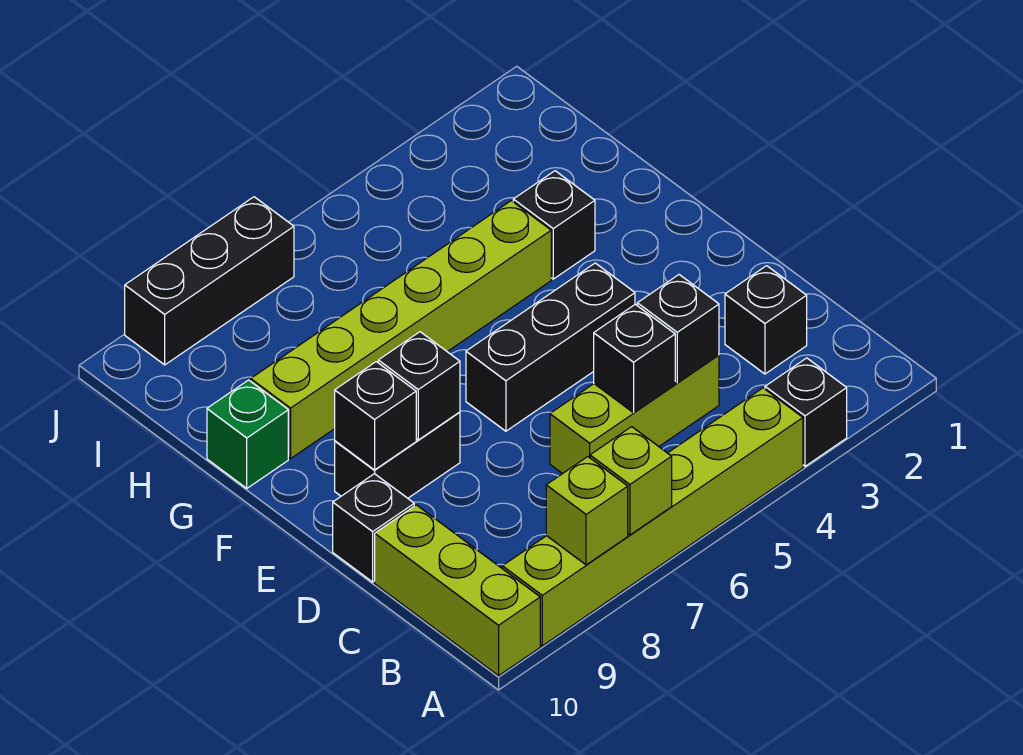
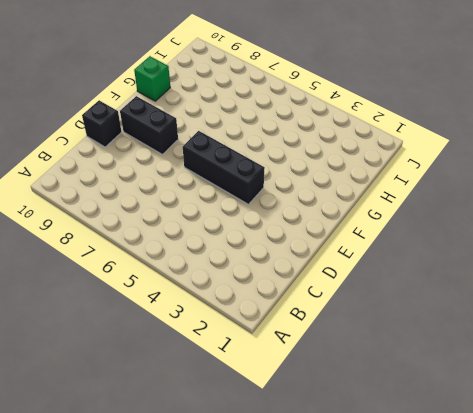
none -> black brick A3 level 1
none -> lime brick A4:A9 level 1
none -> lime brick A10:C10 level 1

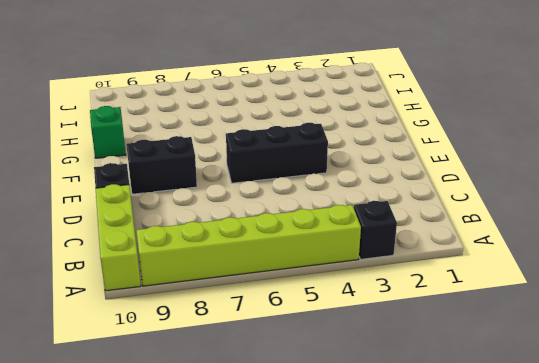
none -> black brick C2 level 1
none -> lime brick C4:C6 level 1
none -> black brick G3 level 1

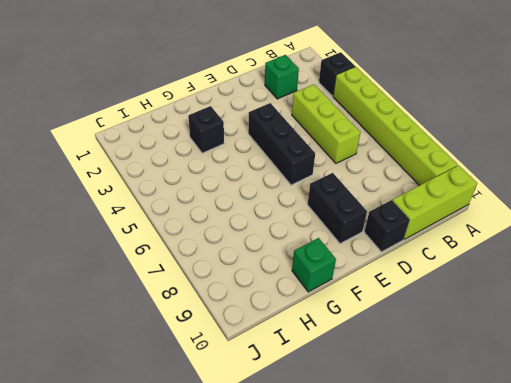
green brick C2 level 1 -> black brick C2 level 1
none -> lime brick G4:G9 level 1
none -> black brick J7:J9 level 1
none -> lime brick A7 level 2

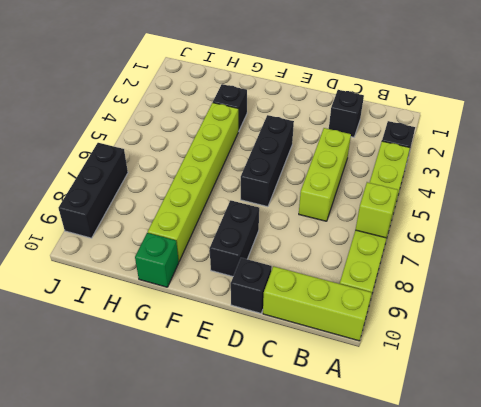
none -> lime brick A8 level 2
none -> black brick C4 level 2
none -> black brick C5 level 2

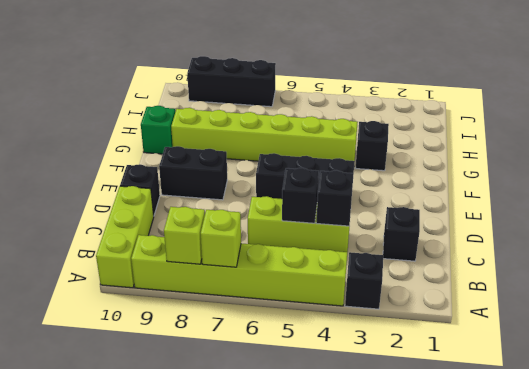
none -> black brick E8 level 2
none -> black brick E9 level 2

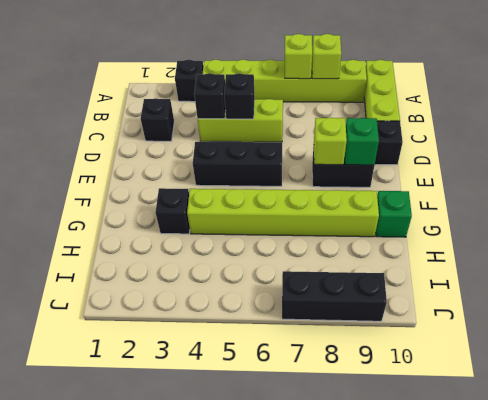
lime brick E8 level 2 -> black brick E8 level 2
green brick E9 level 2 -> black brick E9 level 2

